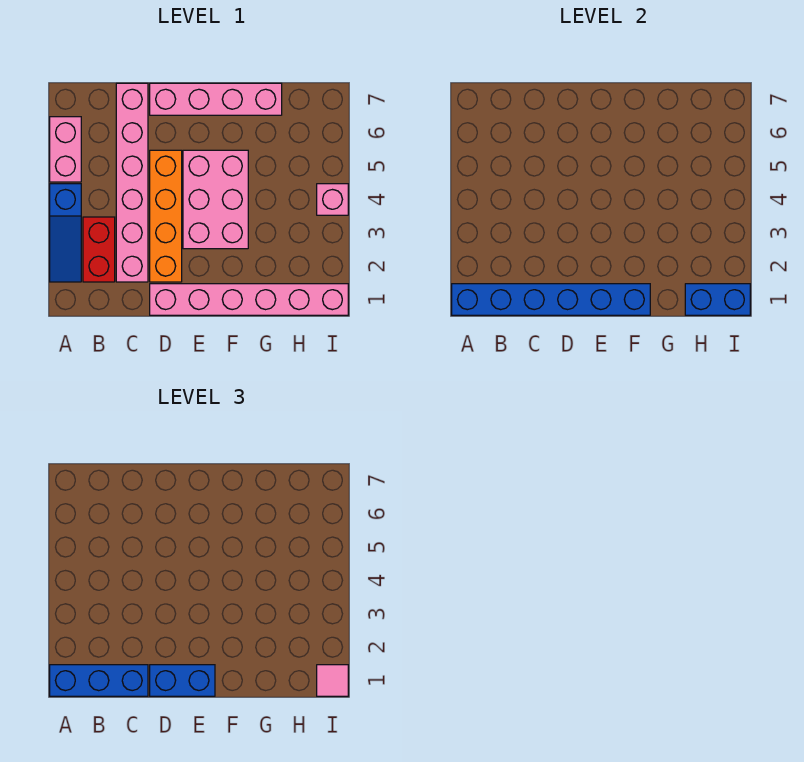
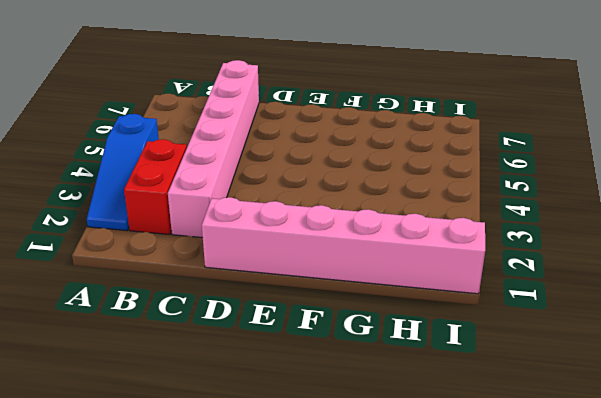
none -> pink brick A5:A6 level 1
none -> orange brick D2:D5 level 1
none -> pink brick D7:G7 level 1

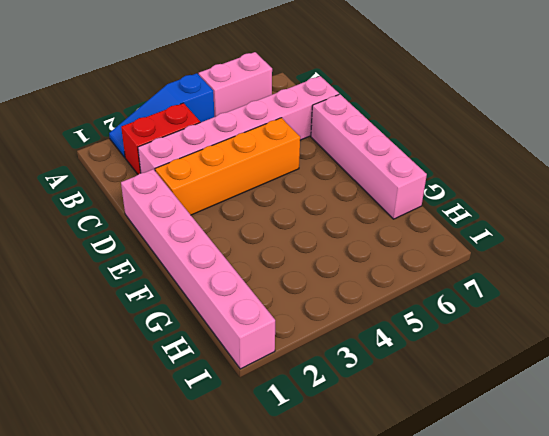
none -> pink brick E3:F5 level 1
none -> pink brick I4 level 1
none -> blue brick A1:F1 level 2

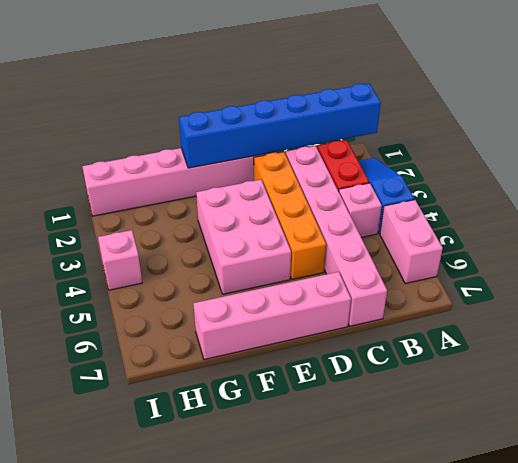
pink brick B4 level 1 -> none
none -> blue brick H1:I1 level 2
none -> blue brick A1:C1 level 3
none -> blue brick D1:E1 level 3

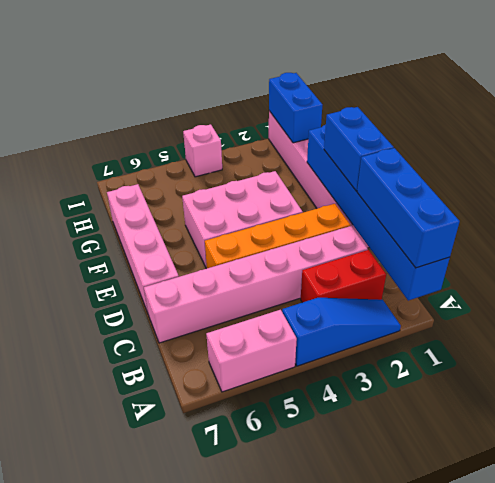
none -> pink tile I1 level 3

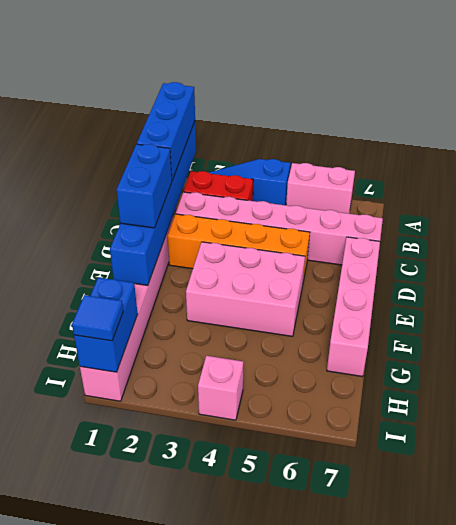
blue tile I1 level 3 -> pink tile I1 level 3

